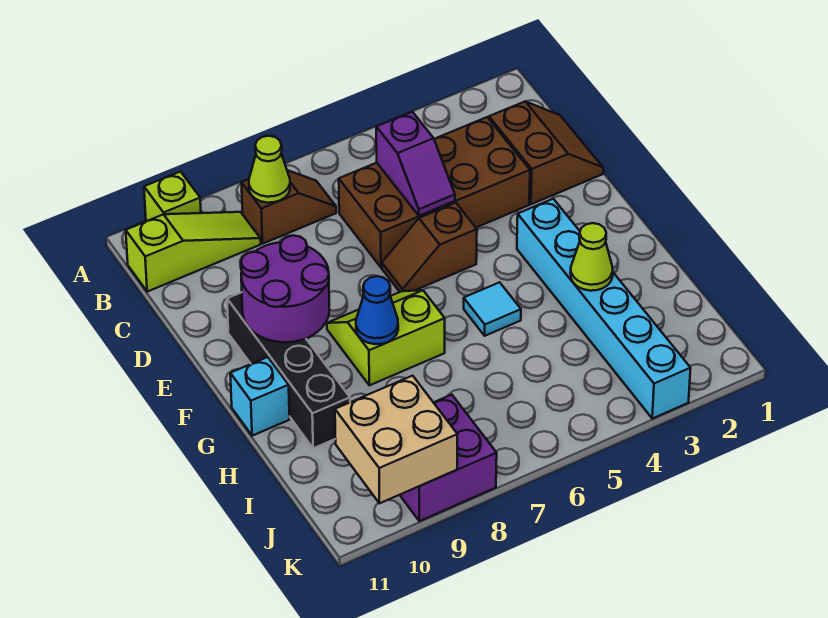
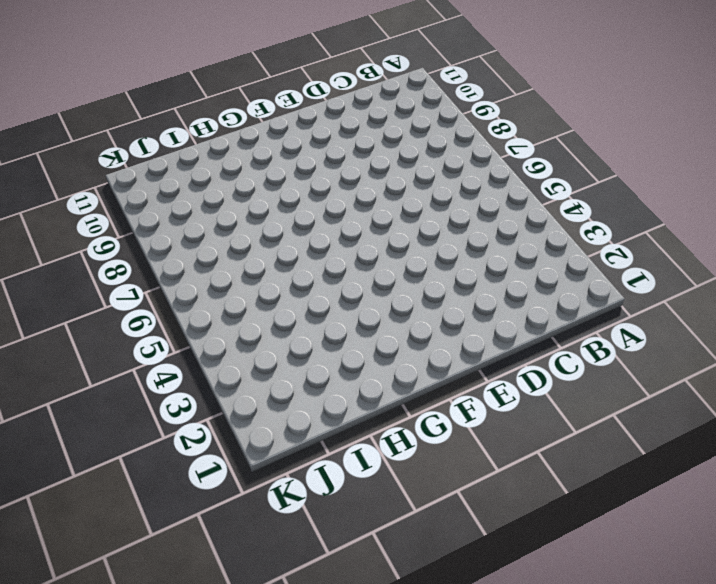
none -> lime brick A10 level 1
none -> brown slope B7:B8 level 1 top 8
none -> lime slope B9:B11 level 1 top 11

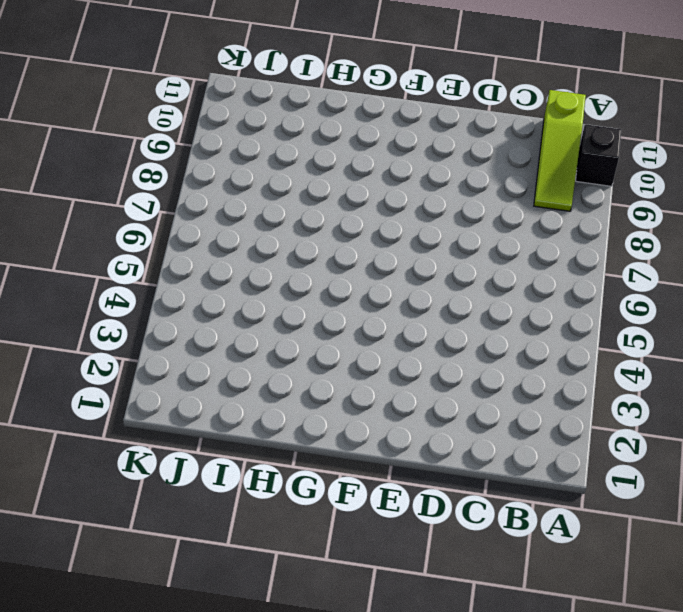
black brick A10 level 1 -> lime brick A10 level 1
none -> brown slope B7:B8 level 1 top 8
none -> brown slope C1:D2 level 1 top 2
none -> brown brick C3:D6 level 1

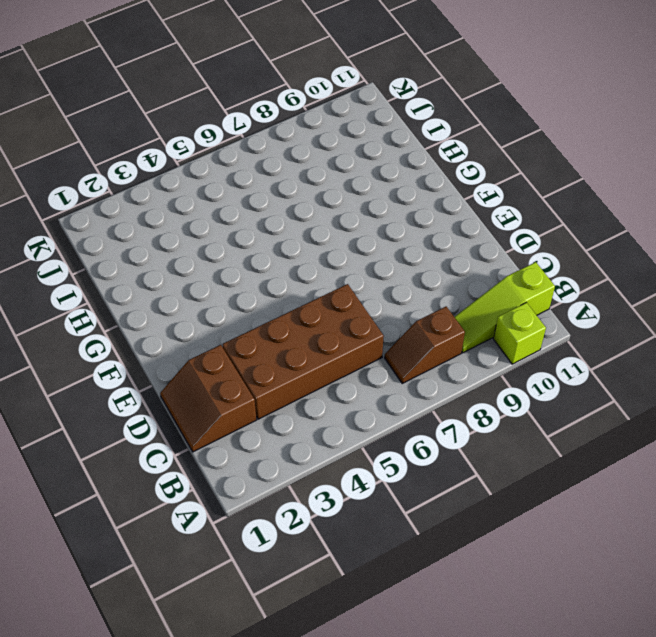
none -> brown slope E5:E6 level 1 top 5
none -> black brick E10:H10 level 1
none -> cyan brick F3:K3 level 1

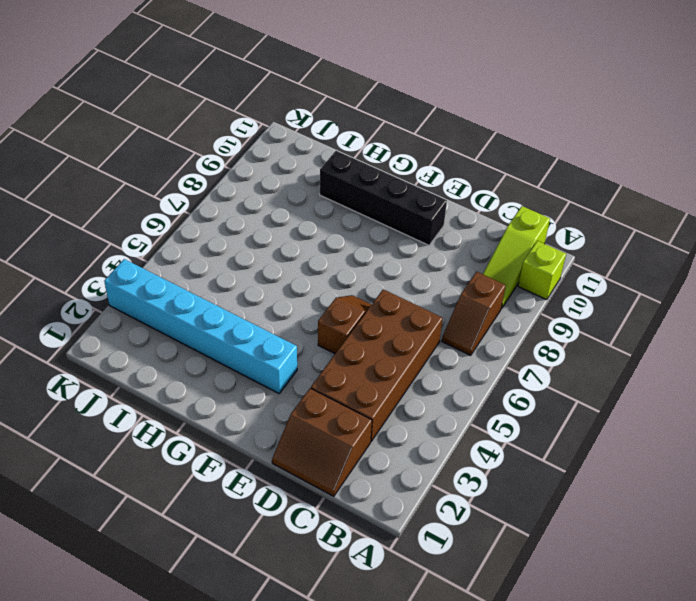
none -> lime slope F7:G8 level 1 top G
none -> cyan tile G5 level 1
none -> cyan brick G11 level 1

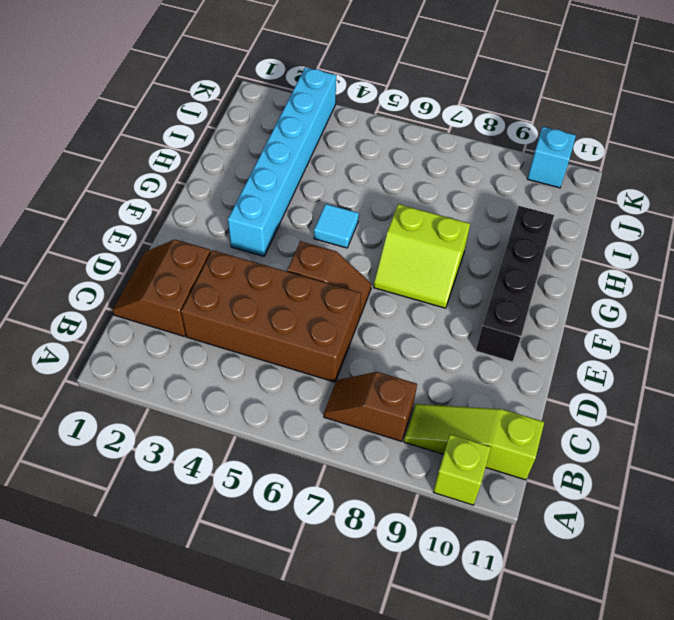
cyan brick K10 level 1 -> cyan brick G11 level 1
none -> purple brick J8:K9 level 1
none -> lime cone B8 level 2
none -> purple slope C5:D5 level 2 top C

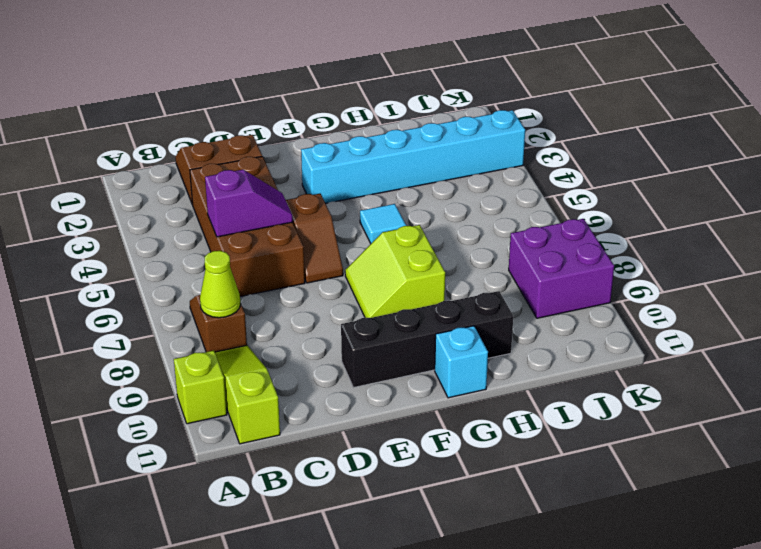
none -> purple round brick E9:F10 level 2
none -> blue cone G8 level 2
none -> lime cone H3 level 2

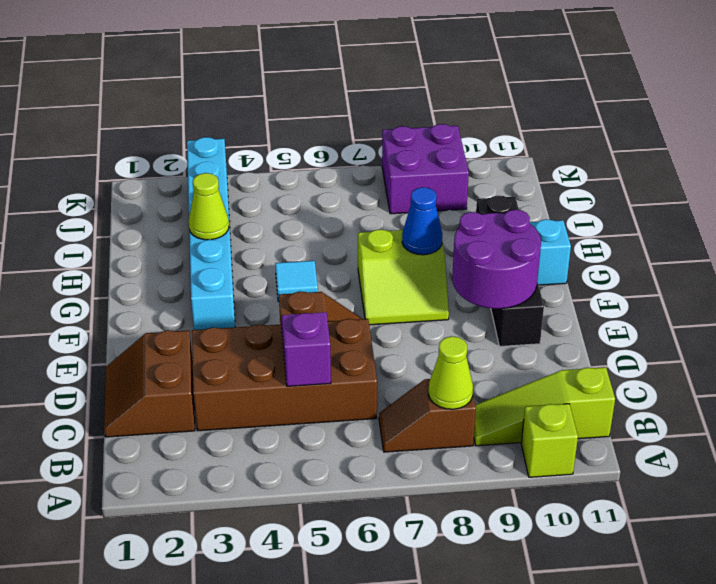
none -> tan brick J9:K10 level 2

